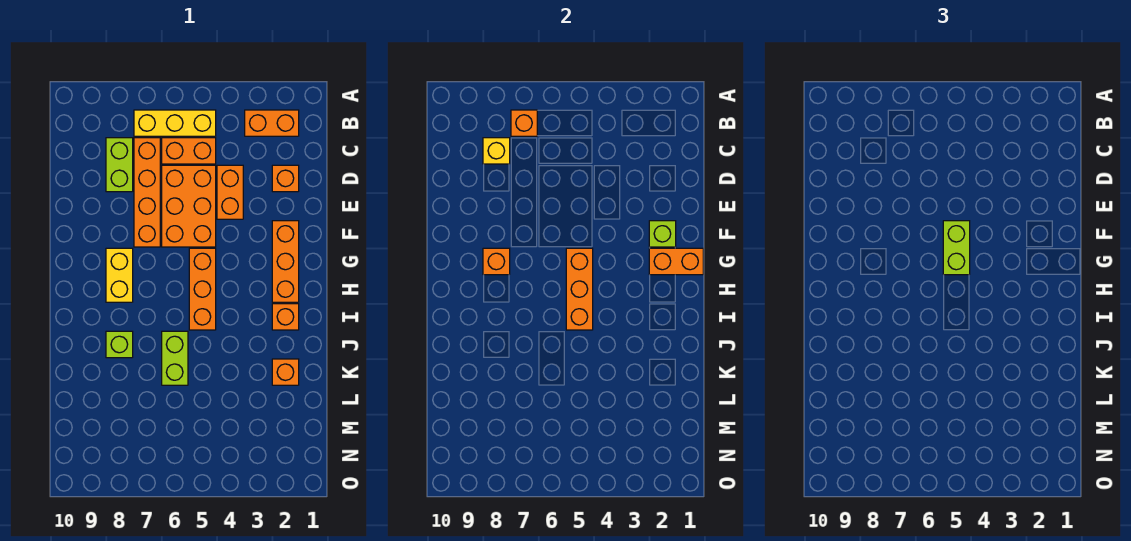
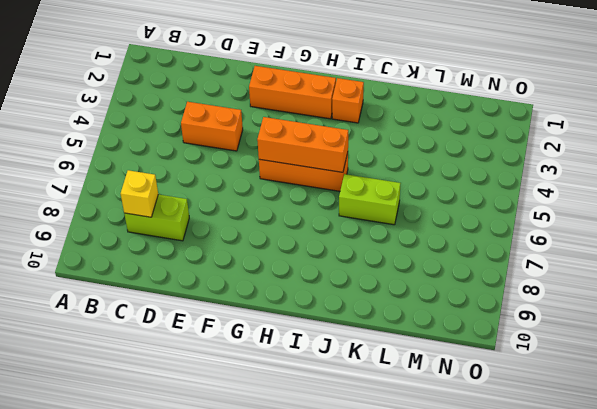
none -> orange brick B2:B3 level 1
none -> yellow brick B5:B7 level 1
none -> orange brick C5:C6 level 1

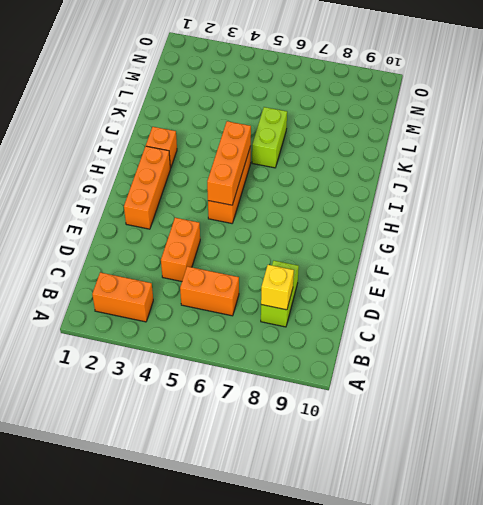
none -> yellow brick B5:B7 level 1
none -> orange brick C7:F7 level 1
none -> orange brick D2 level 1

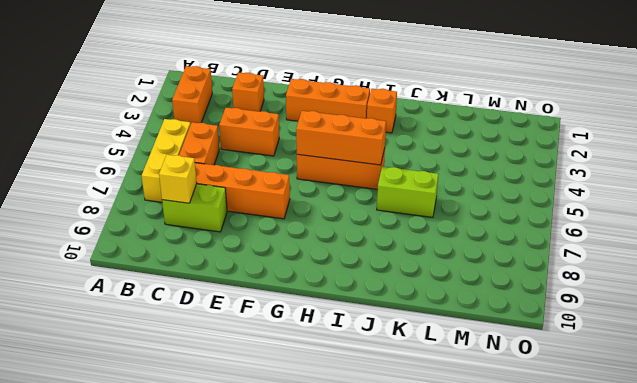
none -> orange brick D5:F6 level 1
none -> yellow brick G8:H8 level 1
none -> lime brick J8 level 1

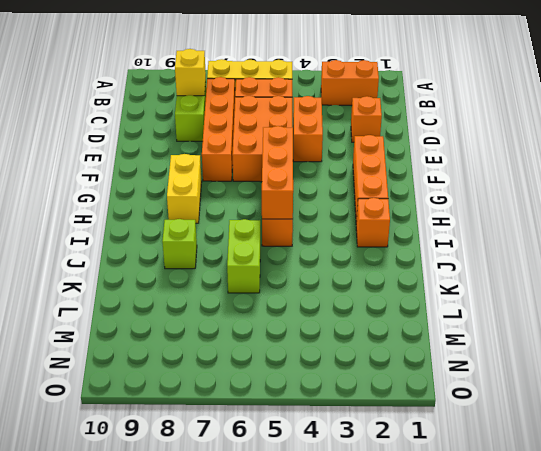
none -> orange brick K2 level 1
none -> orange brick B7 level 2
none -> lime brick F2 level 2

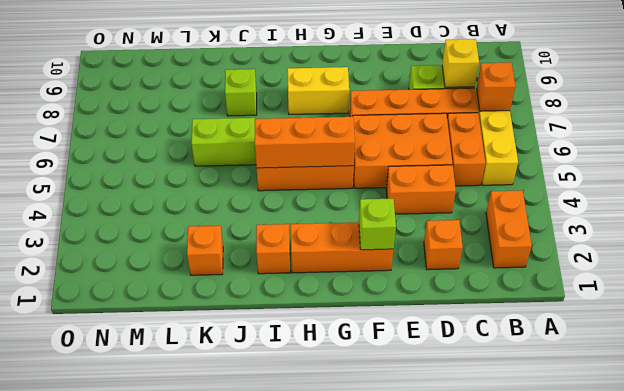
none -> orange brick G1:G2 level 2
none -> orange brick G8 level 2
none -> lime brick F5:G5 level 3

